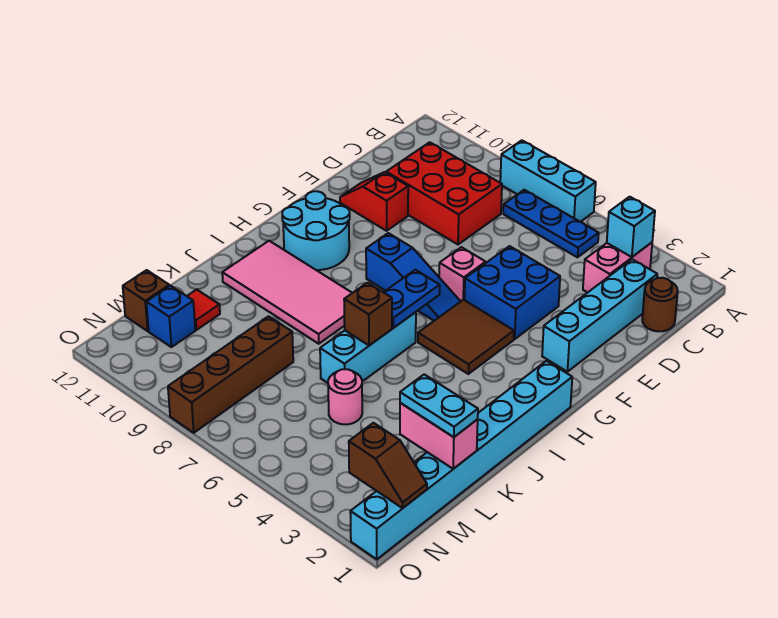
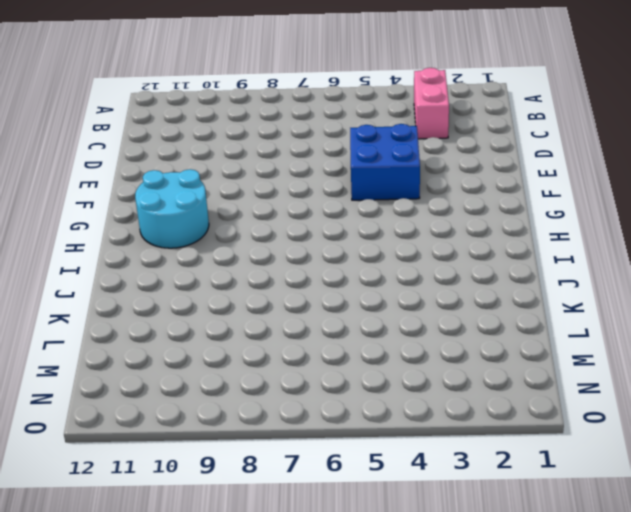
none -> cyan brick A6:A8 level 1
none -> blue plate B5:B7 level 1
none -> brown round brick C1 level 1

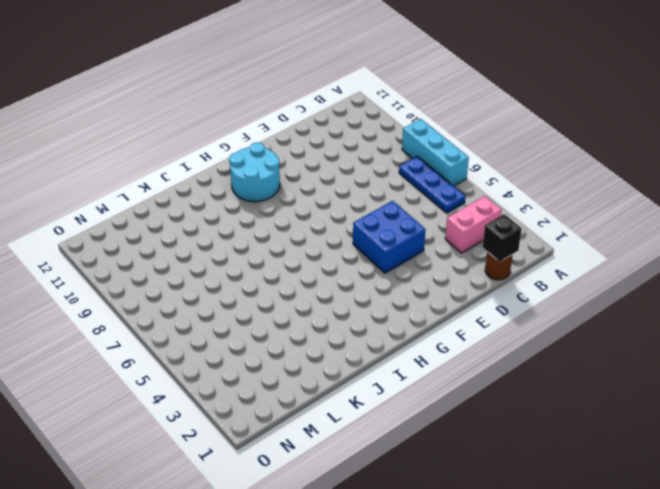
black brick C1 level 2 -> none
none -> cyan brick C2:F2 level 1
none -> red brick C8:D10 level 1
none -> red slope E10:E11 level 1 top 10

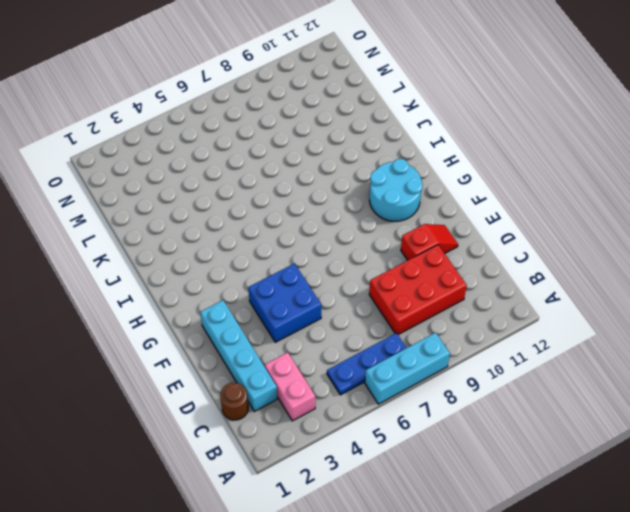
none -> pink brick F6 level 1
none -> brown tile G4:H5 level 1
none -> blue slope G6:G8 level 1 top 8

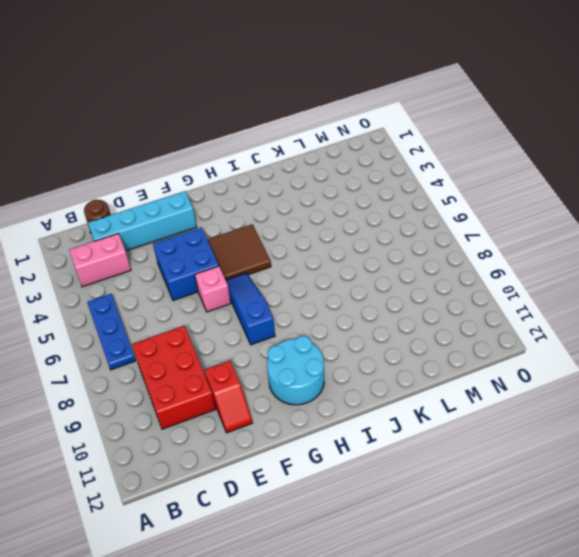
none -> cyan brick A6:A8 level 1
none -> cyan brick H1:O1 level 1
none -> cyan brick I6:K6 level 1

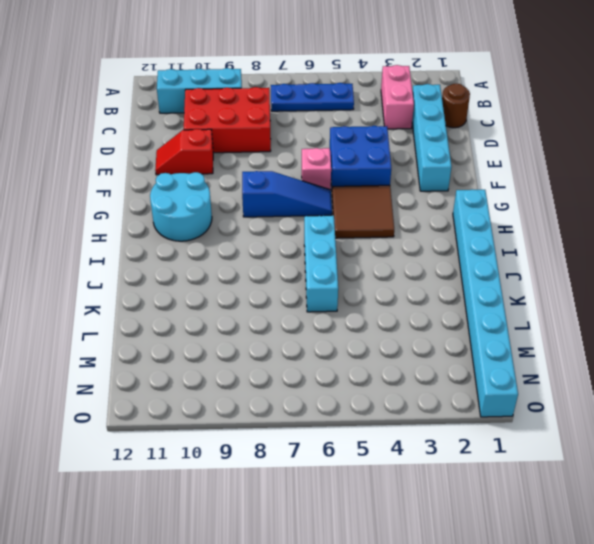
cyan brick B9:B11 level 1 -> cyan brick A6:A8 level 1
none -> pink tile I8:J11 level 1
none -> pink round brick L5 level 1
none -> brown brick L8:O8 level 1

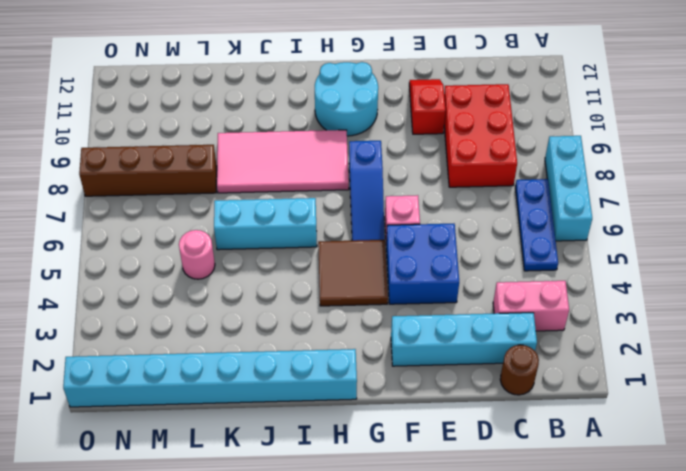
pink tile H8:K9 level 1 -> pink tile I8:J11 level 1
none -> red tile L11 level 1
none -> blue brick M11 level 1
none -> brown brick M12 level 1

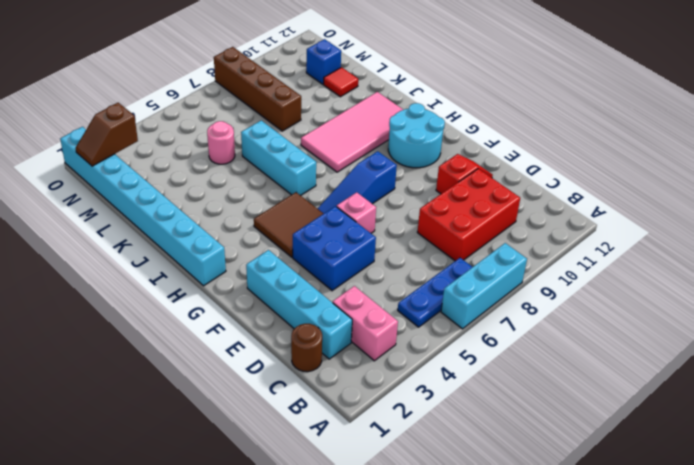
none -> brown brick M12 level 1
none -> cyan brick B3 level 2
none -> blue plate H6:I6 level 2

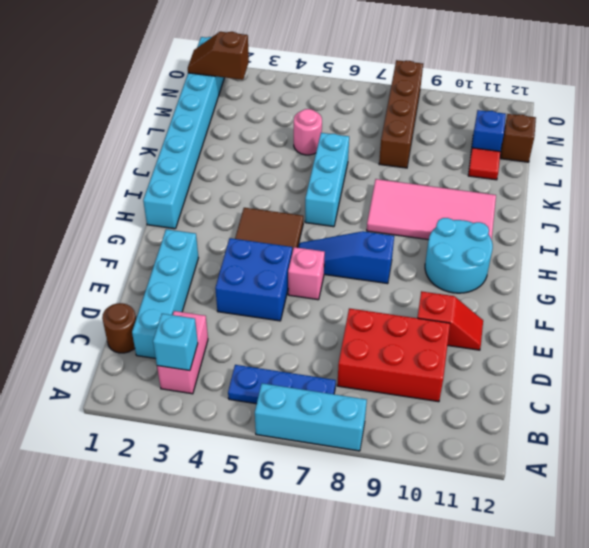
none -> blue plate H6:I6 level 2
none -> brown brick J6 level 2
none -> pink brick L1:L2 level 2

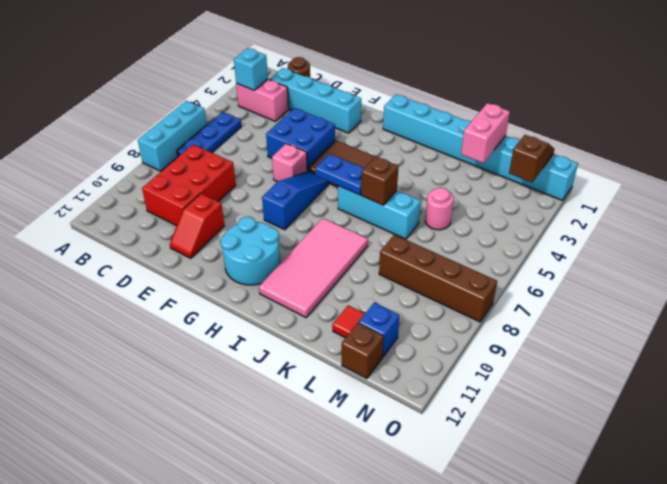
none -> cyan plate L1:L2 level 3

